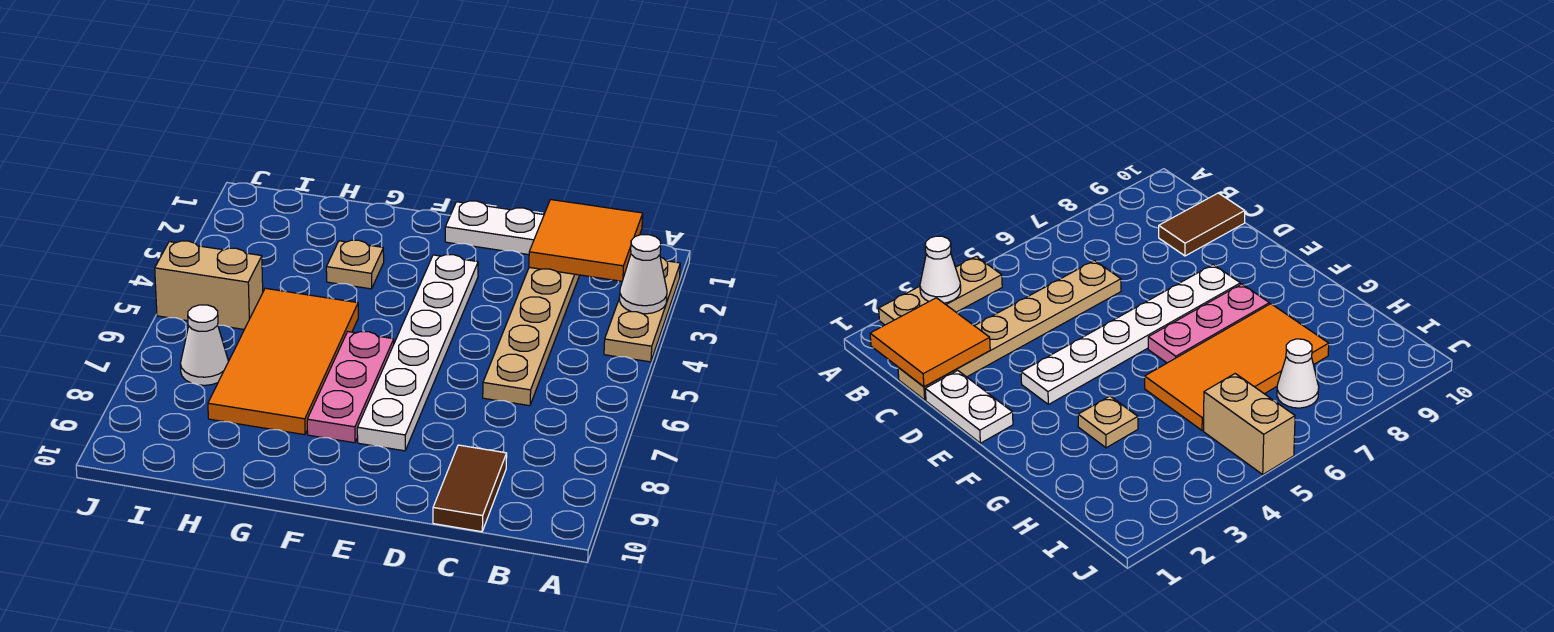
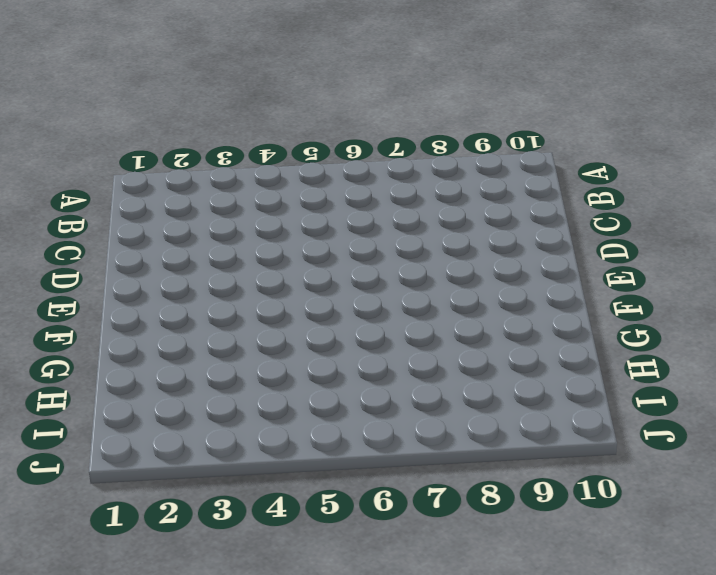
none -> tan plate A2:A4 level 1
none -> tan plate C1:C6 level 1
none -> brown tile C9:C10 level 1

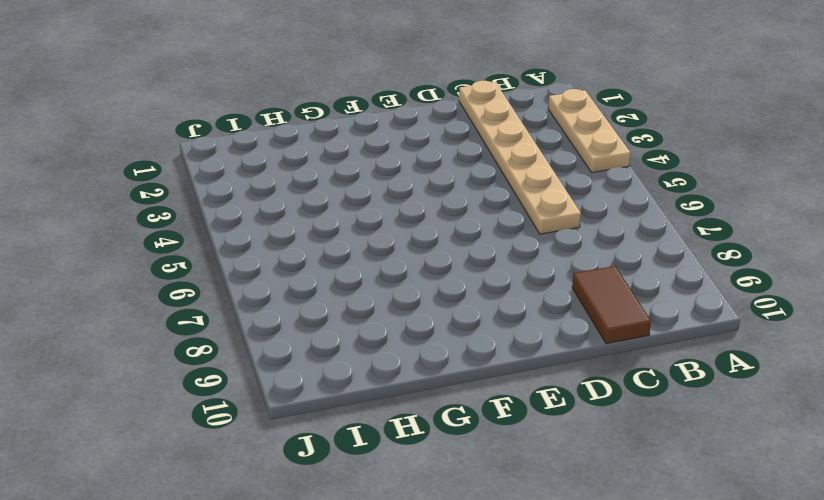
none -> white plate D1:E1 level 1
none -> white plate E3:E8 level 1
none -> pink plate F6:F8 level 1

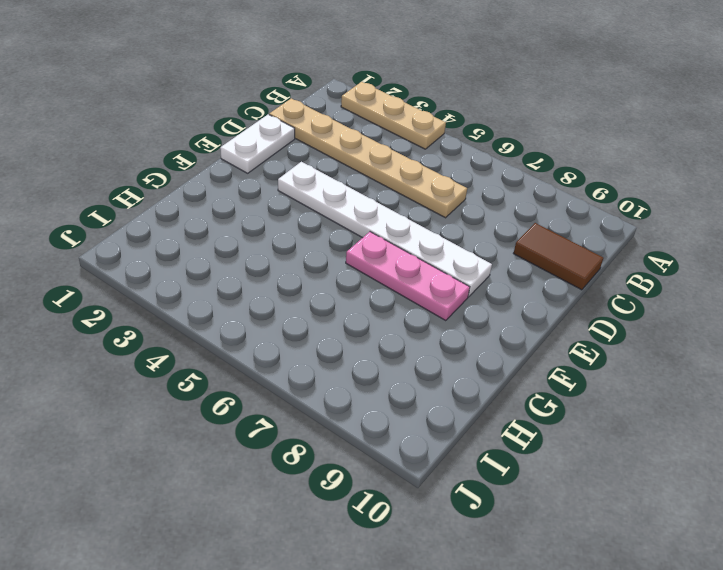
none -> tan plate G3 level 1
none -> orange tile G5:H8 level 1
none -> tan brick I5:J5 level 1

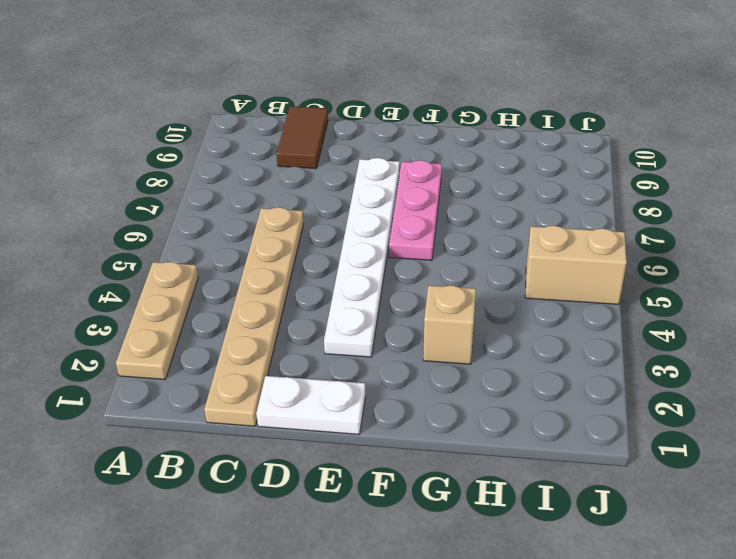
tan brick G3 level 1 -> tan plate G3 level 1
none -> orange tile G5:H8 level 1
none -> white cone I7 level 1
none -> white cone A3 level 2

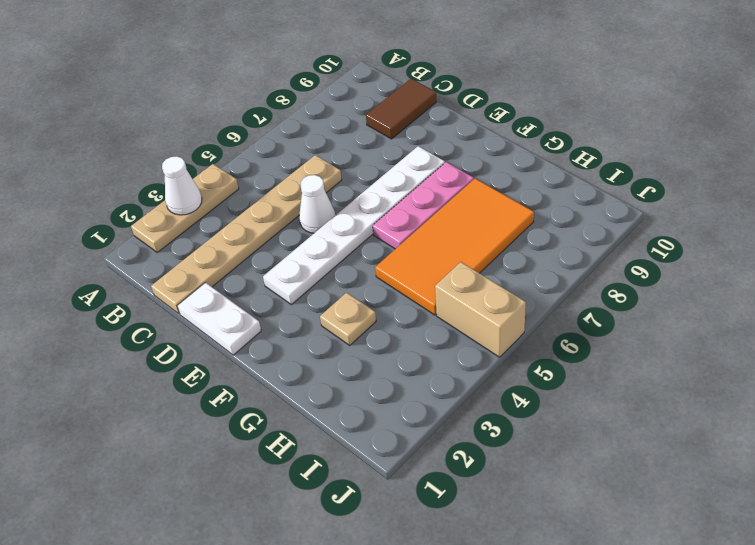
white cone D5 level 1 -> white cone I7 level 1
none -> orange tile B1:C2 level 2

